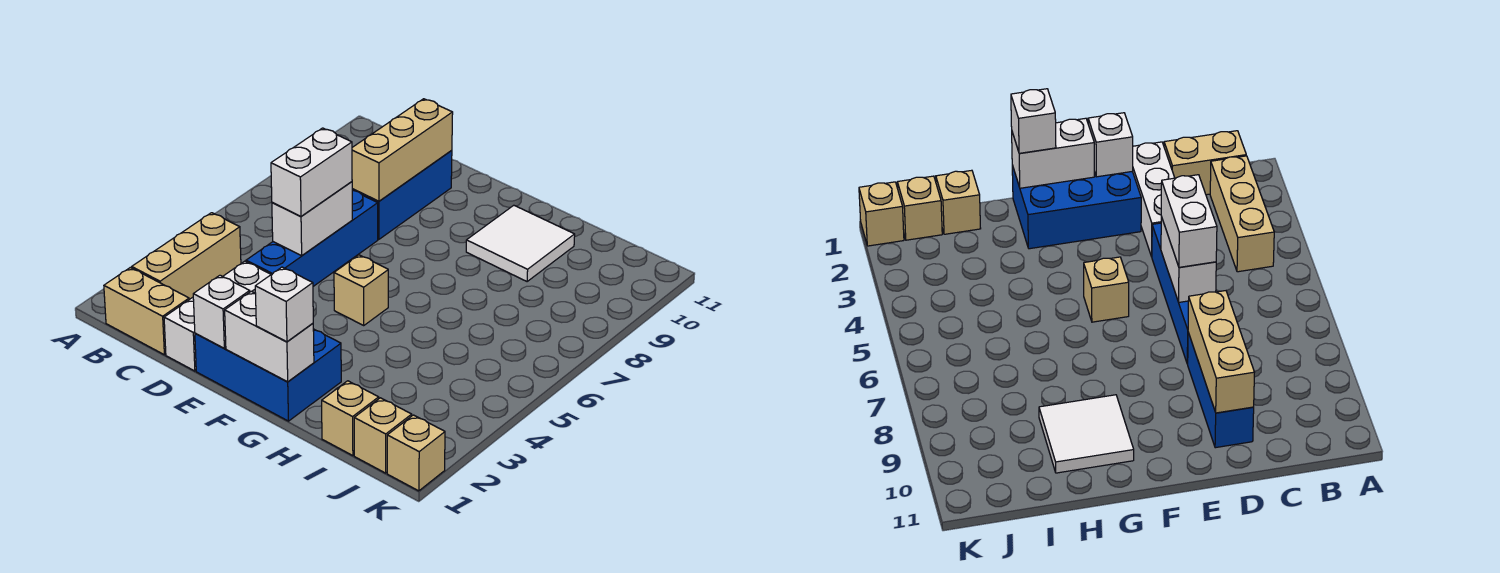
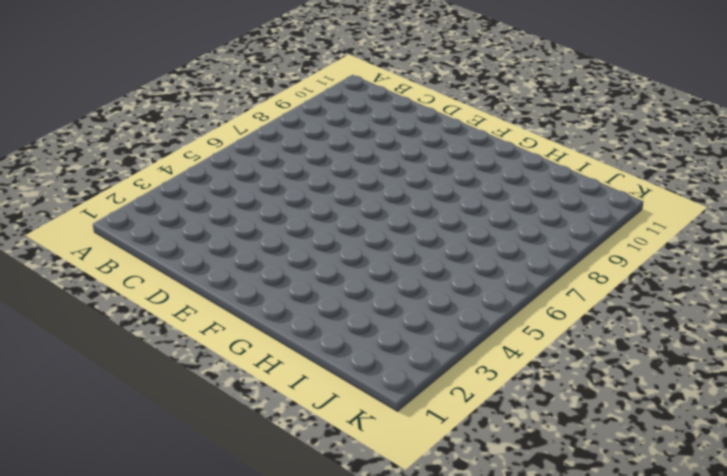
none -> tan brick B1:C1 level 1
none -> tan brick B2:B4 level 1
none -> white brick D1:D3 level 1

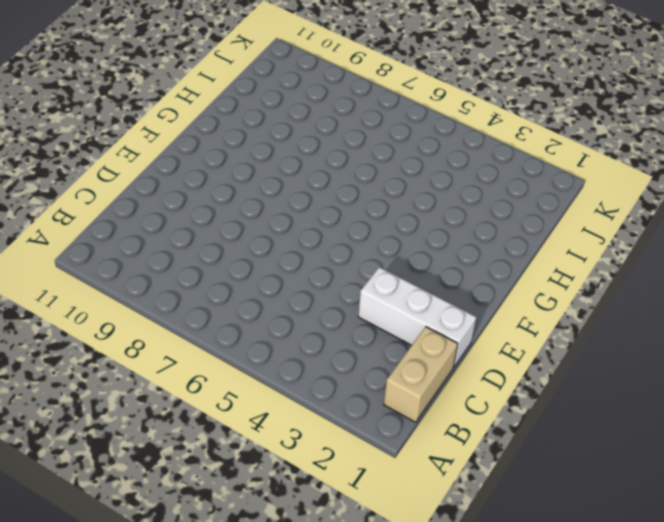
none -> tan brick B2:B4 level 1
none -> blue brick D4:D7 level 1
none -> blue brick D8:D10 level 1

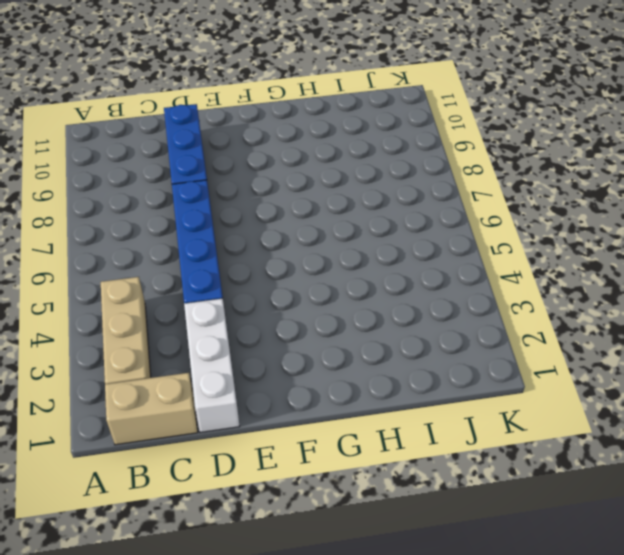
none -> blue brick E1:G2 level 1
none -> tan brick F5 level 1
none -> white tile G9:H10 level 1

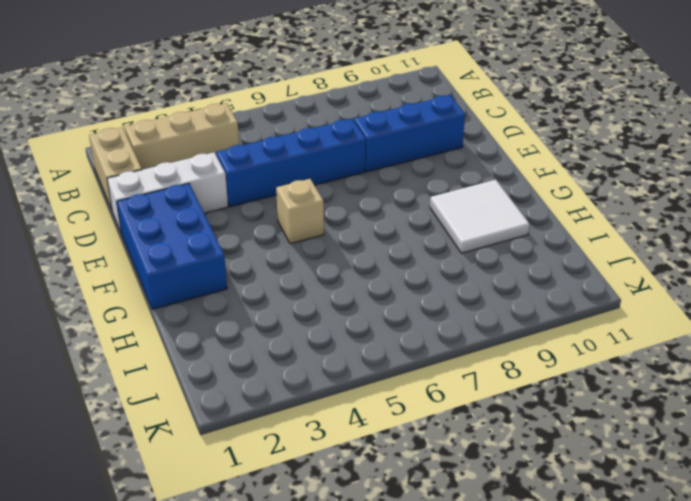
none -> tan brick I1 level 1
none -> tan brick J1 level 1
none -> tan brick K1 level 1

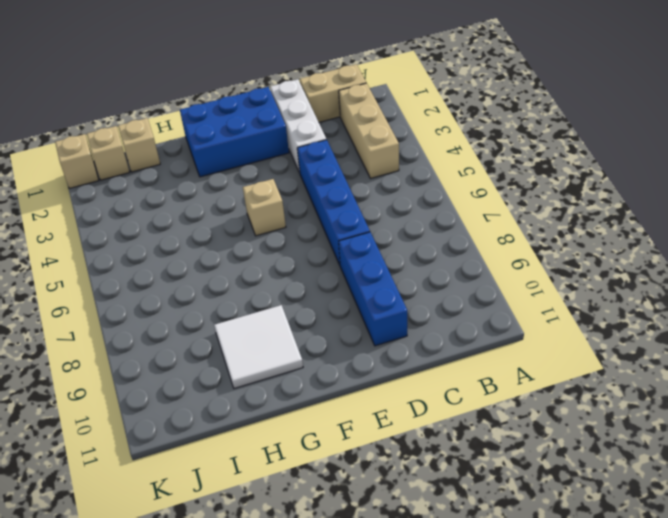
none -> white brick D5:D6 level 2
none -> tan brick D8:D10 level 2
none -> white brick E1 level 2

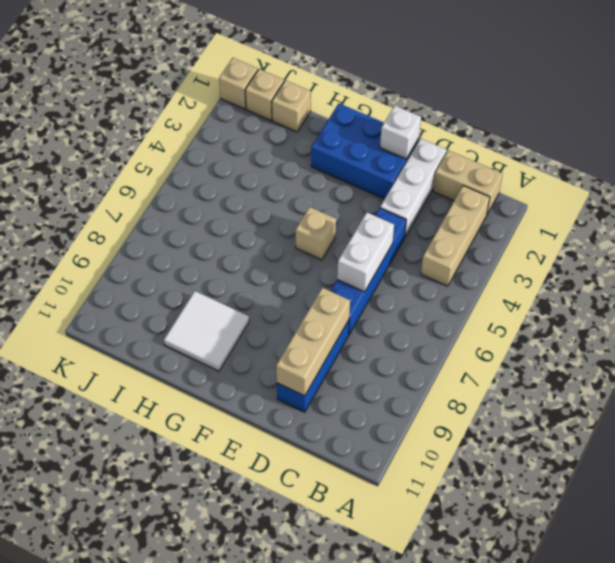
none -> white brick F1:G1 level 2
none -> white brick D5:D6 level 3
none -> white brick G1 level 3

